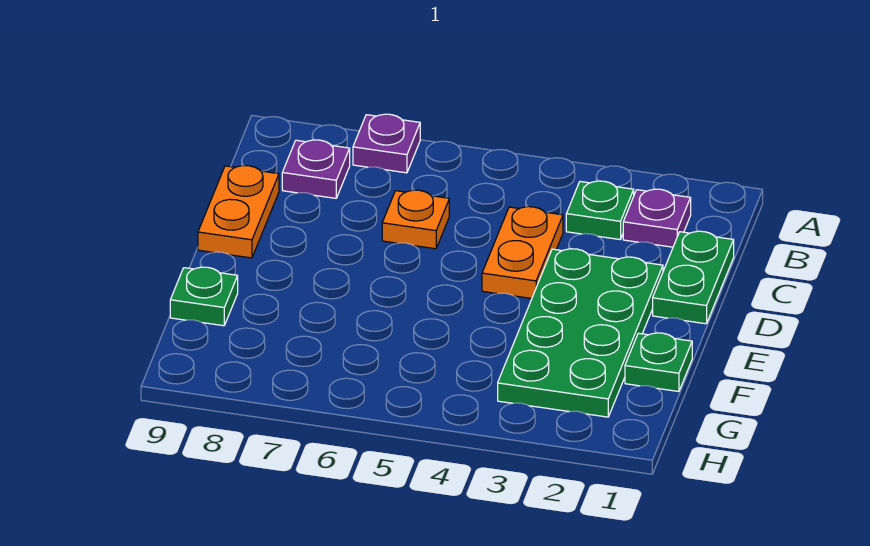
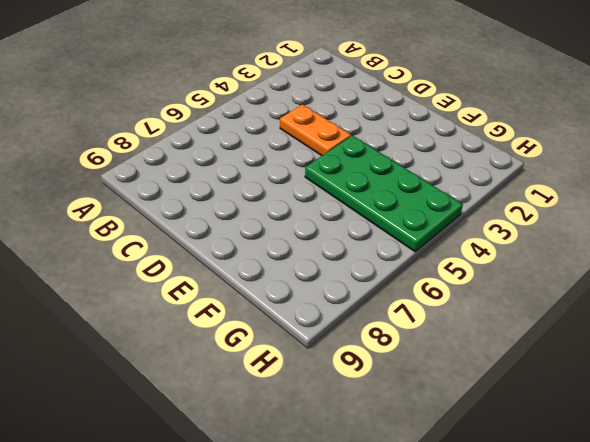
green plate E4:H5 level 1 -> green plate D2:G3 level 1
none -> purple plate A7 level 1
none -> purple plate B2 level 1

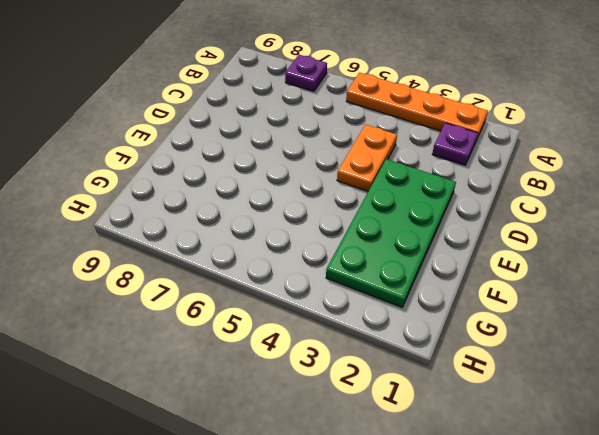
orange plate A2:A5 level 1 -> none
none -> green plate B3 level 1
none -> purple plate B8 level 1

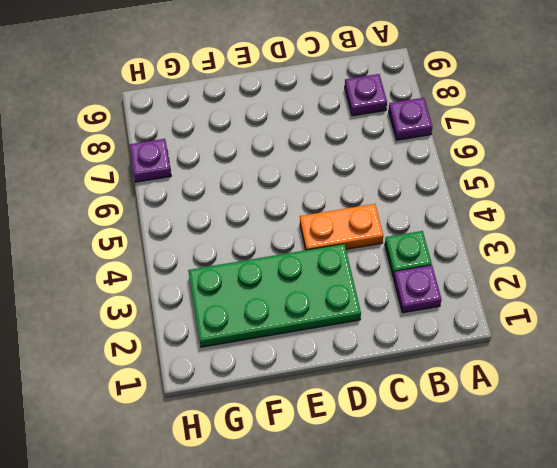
purple plate H7 level 1 -> none
none -> green plate C1:D1 level 1
none -> orange plate C6 level 1

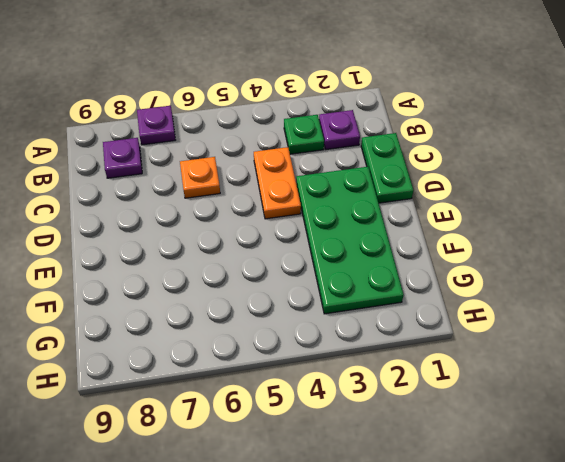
none -> orange plate C9:D9 level 1
none -> green plate F1 level 1

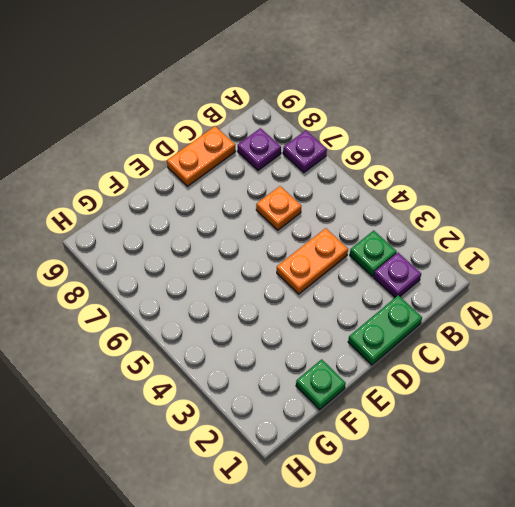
none -> green plate D2:G3 level 1
none -> green plate F9 level 1

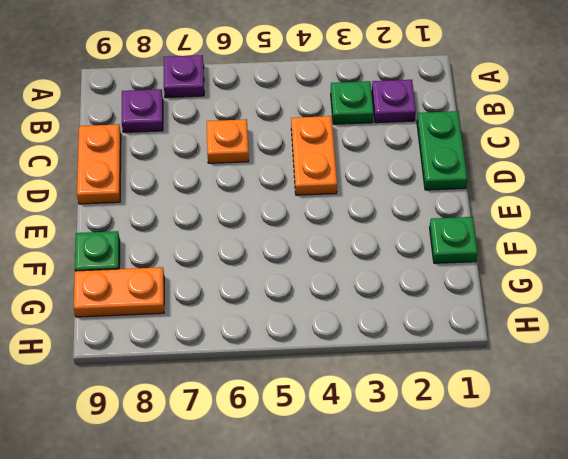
orange plate G8:G9 level 1 -> none
none -> green plate D2:G3 level 1

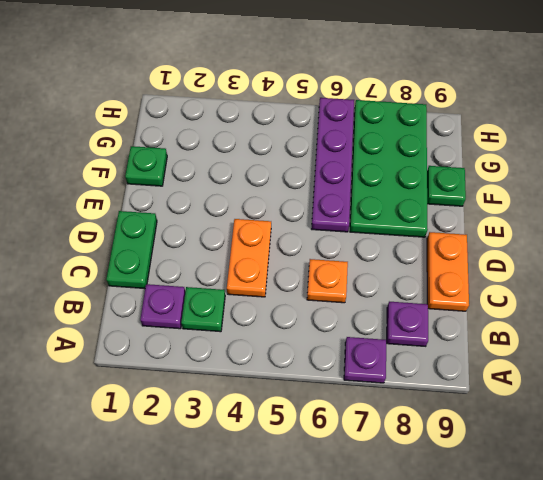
purple plate E6:H6 level 1 -> none
green plate E7:H8 level 1 -> green plate D2:G3 level 1

